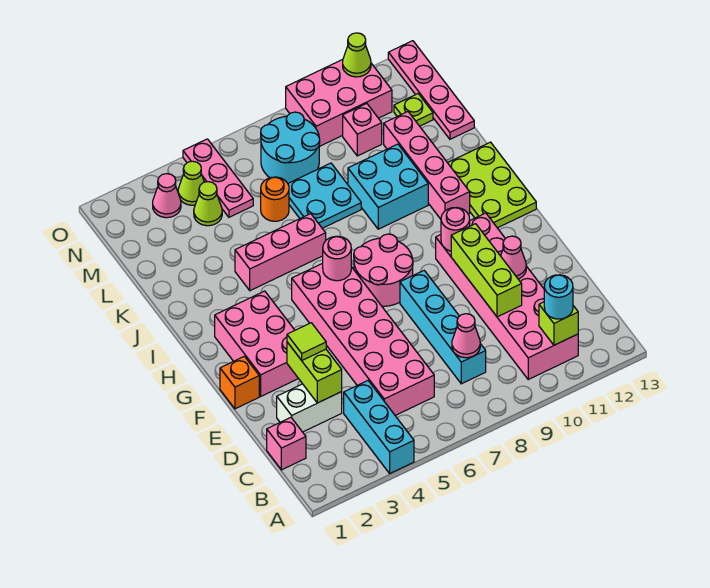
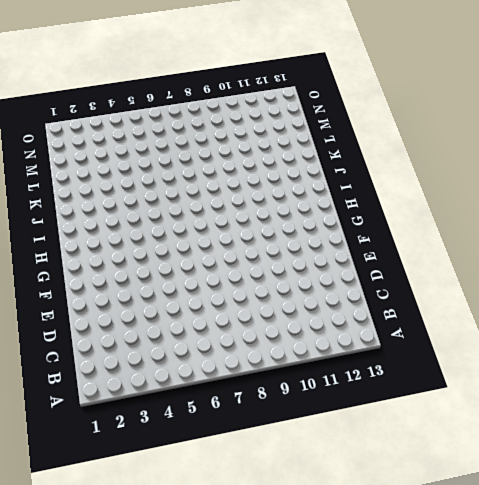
none -> cyan brick A4:C4 level 1
none -> pink brick B10:G11 level 1
none -> pink brick C1 level 1
none -> pink brick C5:H6 level 1

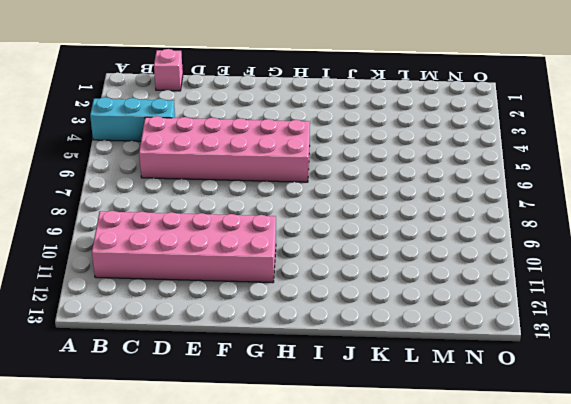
none -> cyan brick C8:F8 level 1
none -> white brick D2:D3 level 1
none -> orange brick F1 level 1
none -> pink brick F2:H3 level 1

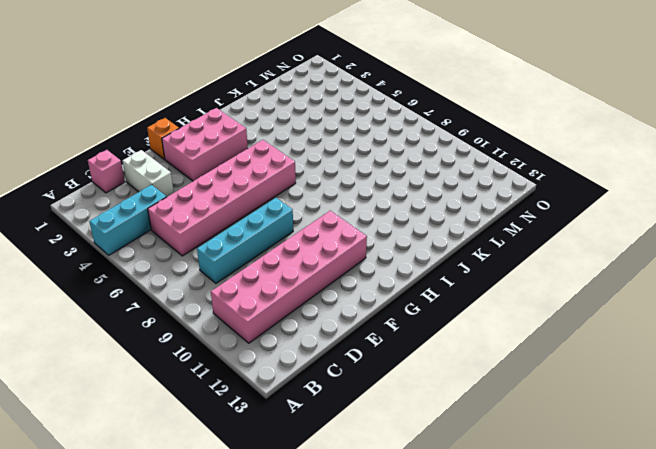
none -> pink round brick G7:H8 level 1
none -> lime plate H12:J13 level 1
none -> pink brick I11:L11 level 1
none -> pink brick J4:J6 level 1

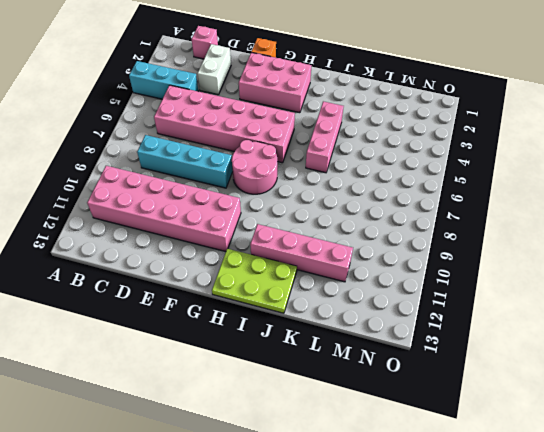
none -> cyan brick J9:K10 level 1
none -> cyan plate K7:L8 level 1
none -> orange round brick L6 level 1
none -> pink plate L13:O13 level 1

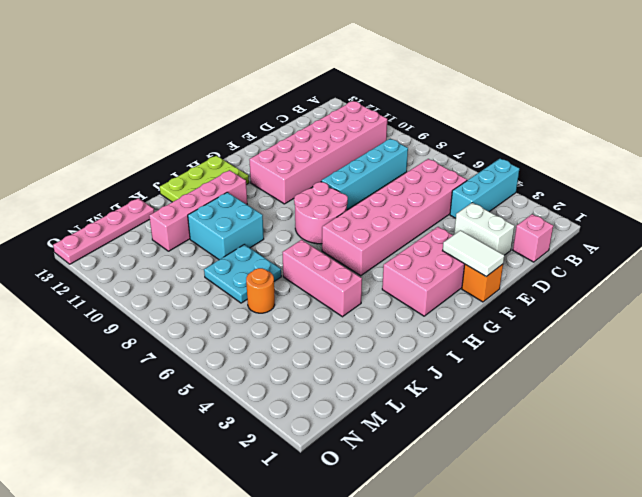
white tile F1:F2 level 2 -> none
none -> lime cone M4 level 1
none -> pink plate M5:O5 level 1
none -> cyan round brick M7:N8 level 1
none -> pink brick M10 level 1

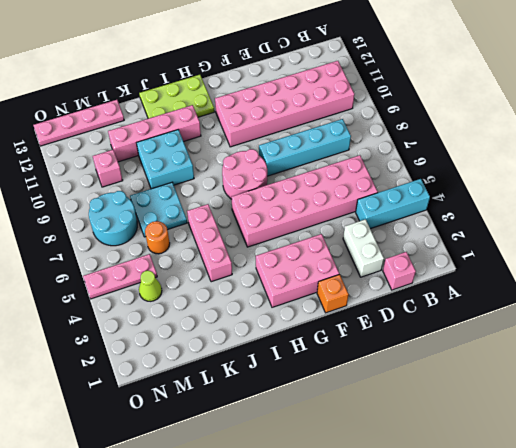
none -> lime plate M12 level 1
none -> pink cone N3 level 1
none -> lime cone N4 level 1
none -> pink brick N9:O11 level 1

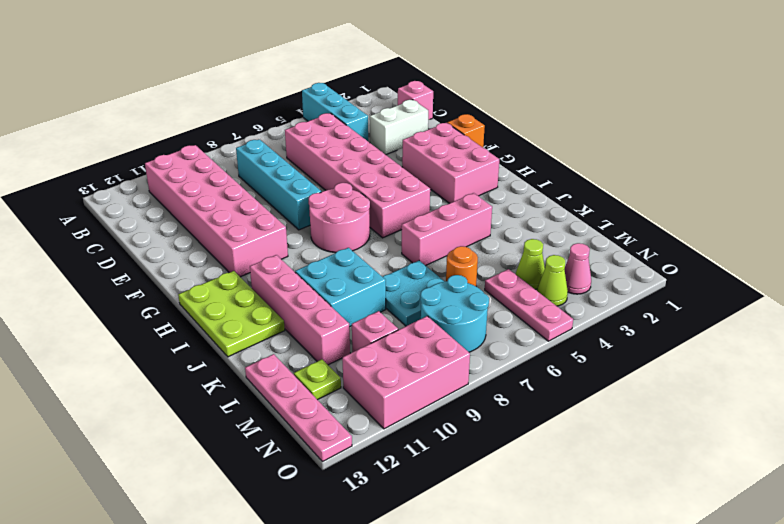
none -> lime brick B11 level 2
none -> pink cone C8 level 2
none -> lime brick D3:E3 level 2
none -> lime brick D10:F10 level 2

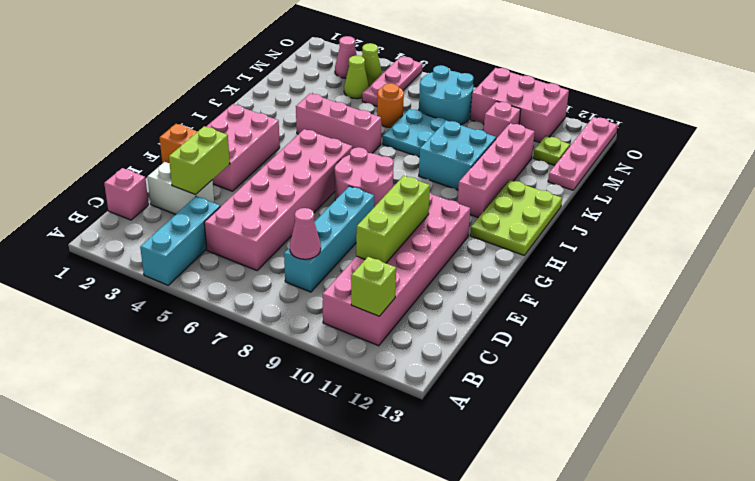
none -> pink cone E11 level 2
none -> pink round brick G10 level 2
none -> pink round brick H6 level 2
none -> lime cone O11 level 2

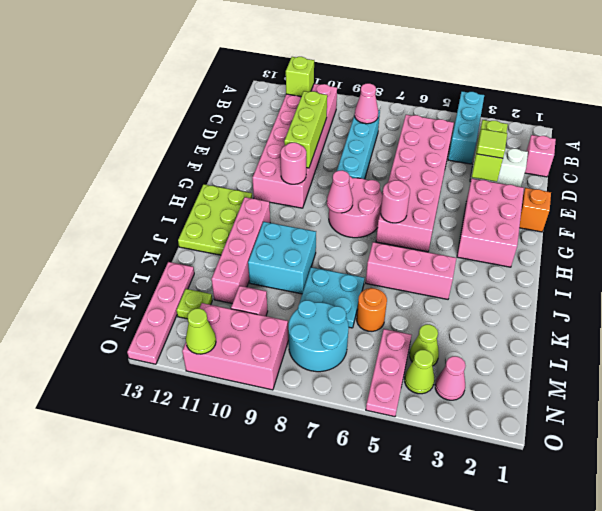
pink cone H8 level 2 -> pink cone E11 level 2
none -> cyan round brick B11 level 3

